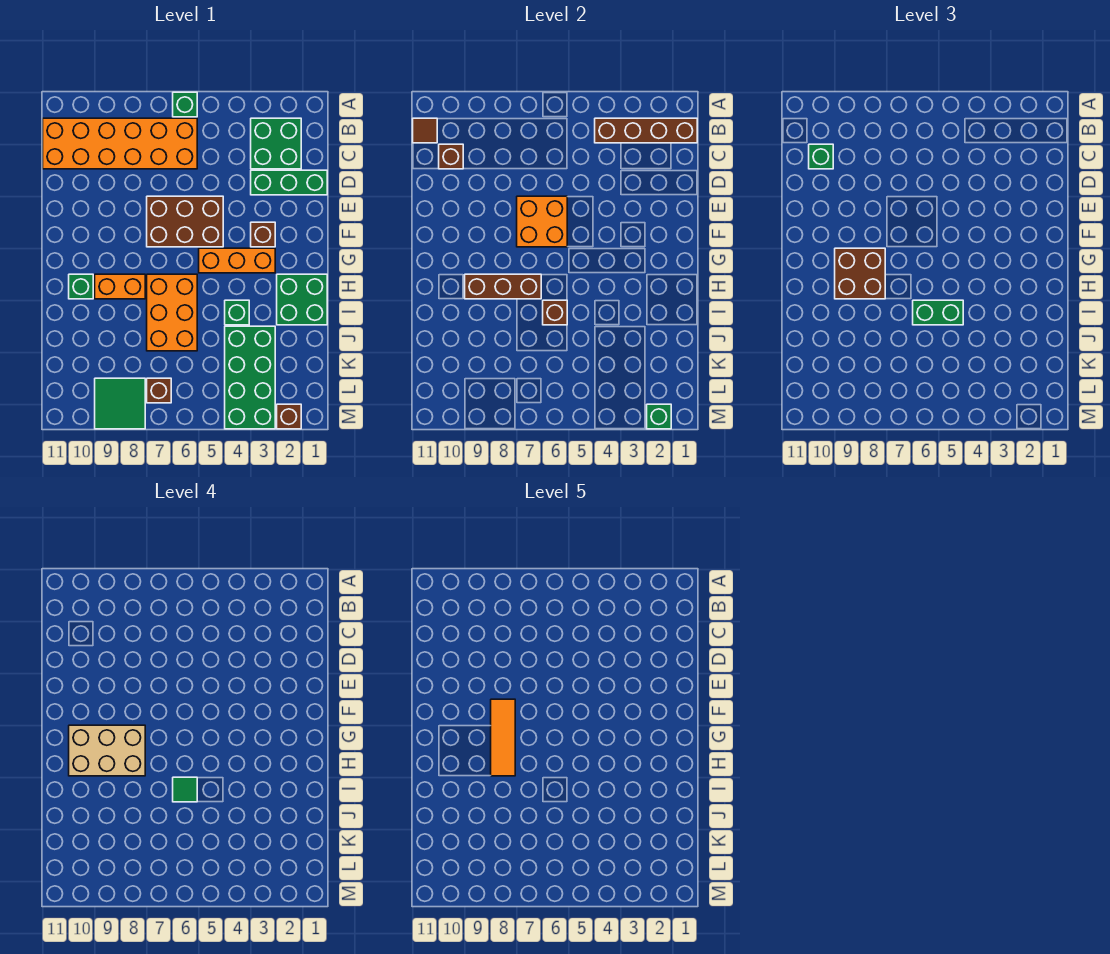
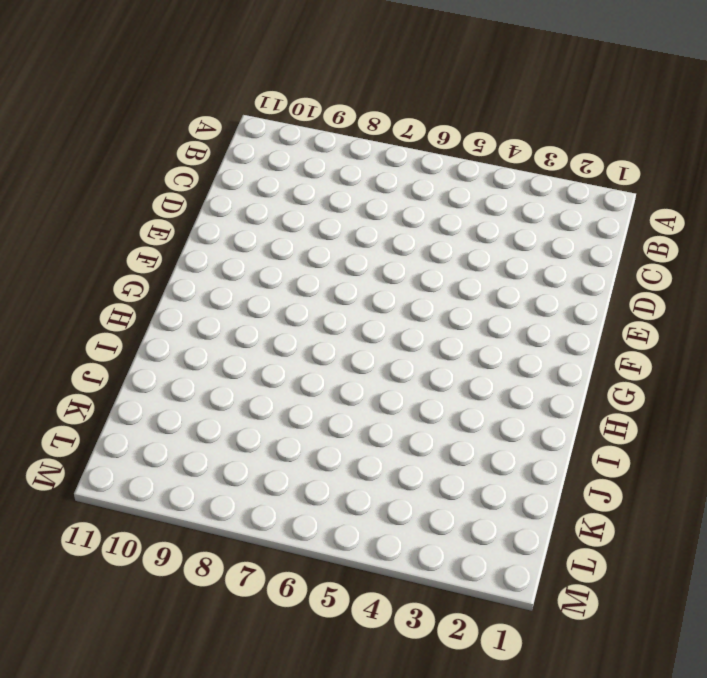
none -> green brick A6 level 1
none -> green brick B2:C3 level 1
none -> orange brick B6:C11 level 1

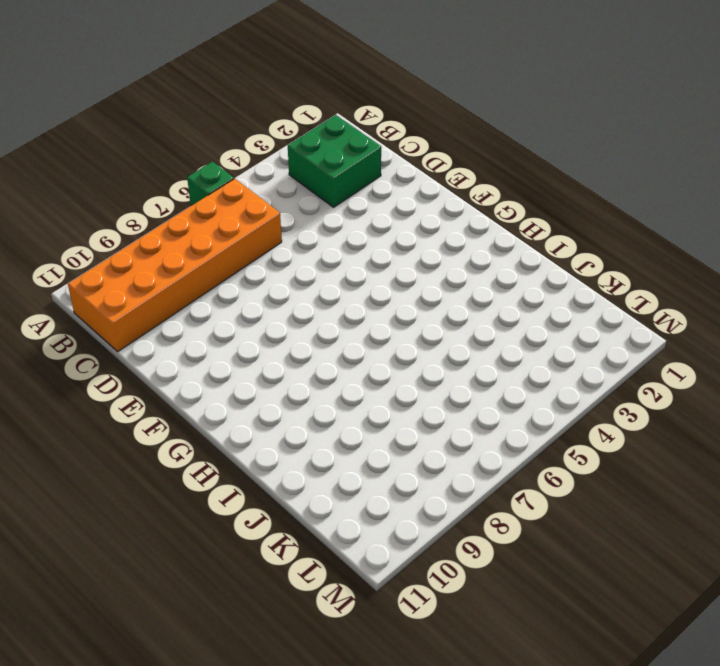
none -> green brick D1:D3 level 1
none -> brown brick E5:F7 level 1
none -> brown brick F3 level 1

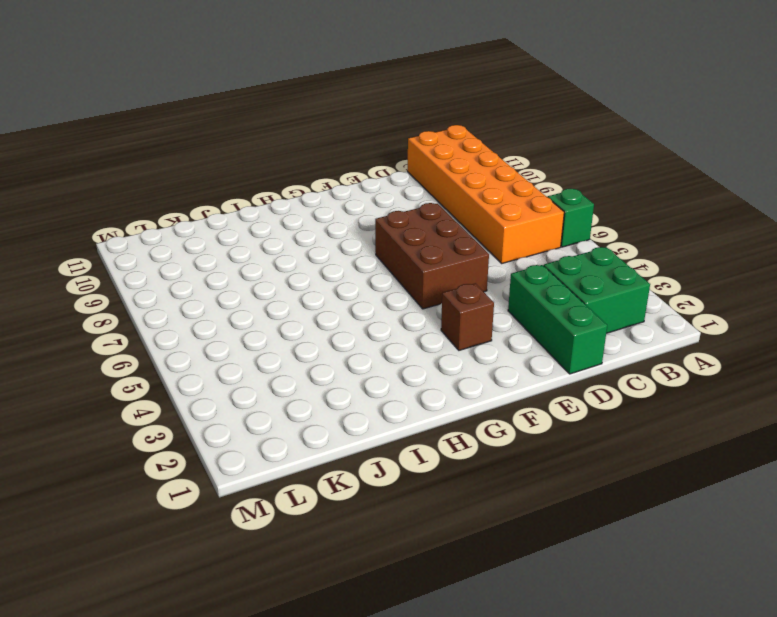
none -> orange brick G3:G5 level 1
none -> green brick H1:I2 level 1
none -> orange brick H6:J7 level 1

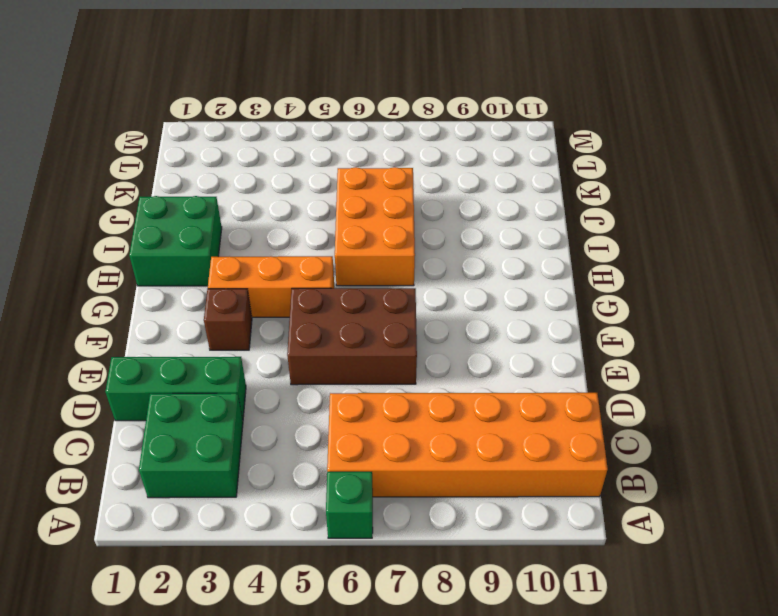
none -> orange brick H8:H9 level 1
none -> green brick H10 level 1
none -> green brick I4 level 1

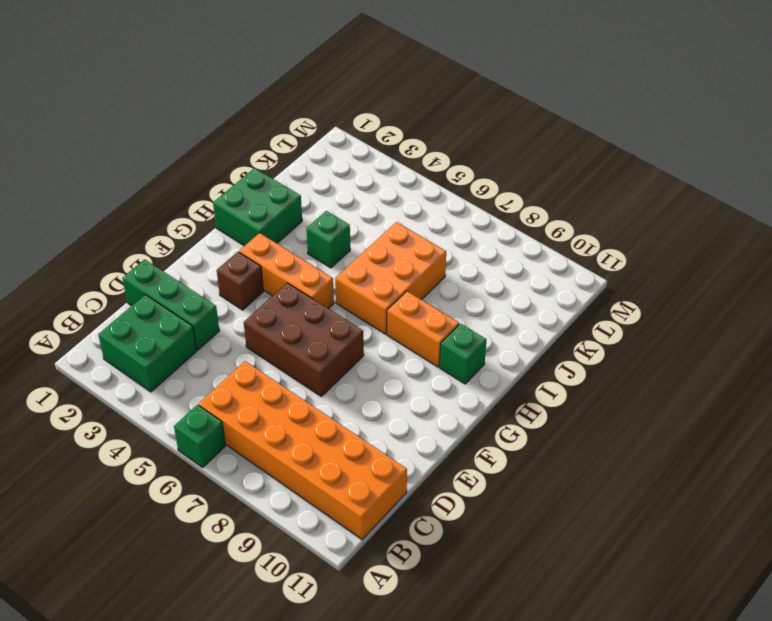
none -> green brick J3:M4 level 1
none -> brown brick L7 level 1
none -> green tile L8:M9 level 1

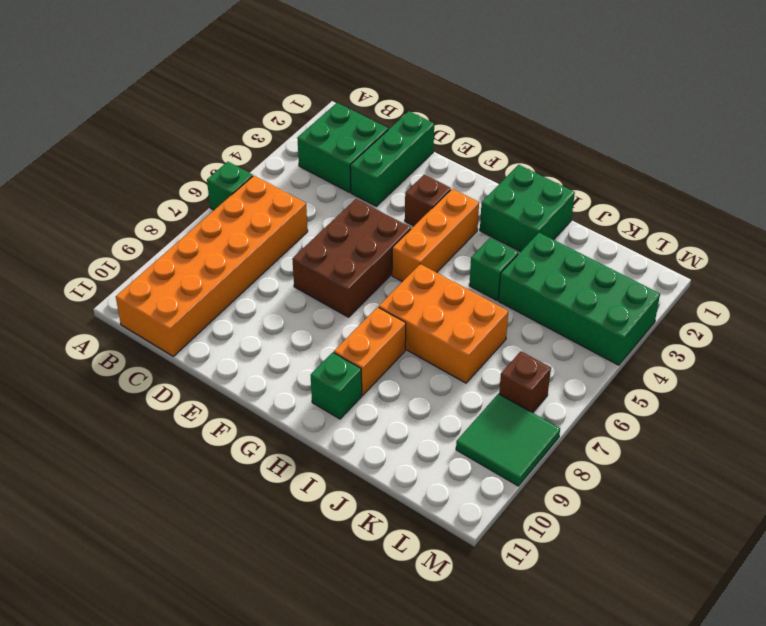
none -> brown brick M2 level 1
none -> brown brick B1:B4 level 2
none -> brown tile B11 level 2

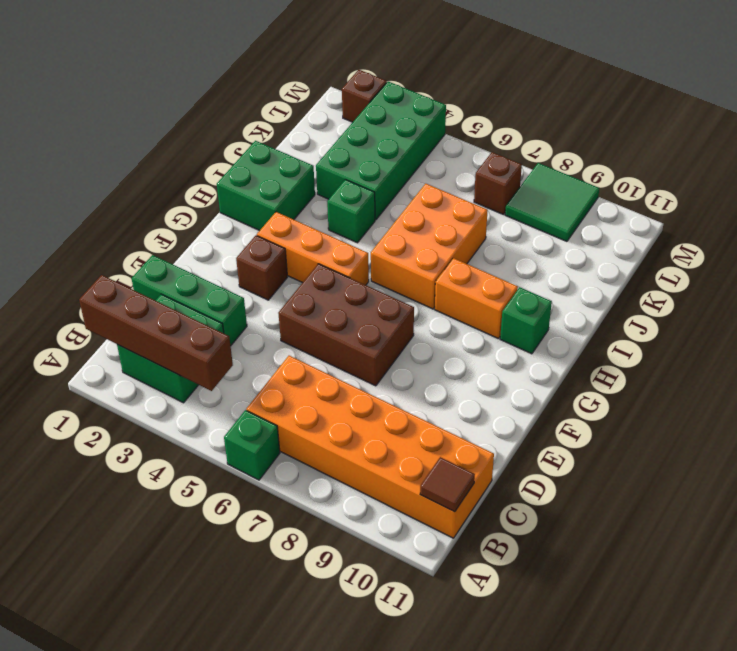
none -> brown brick C10 level 2
none -> orange brick E6:F7 level 2
none -> brown brick H7:H9 level 2

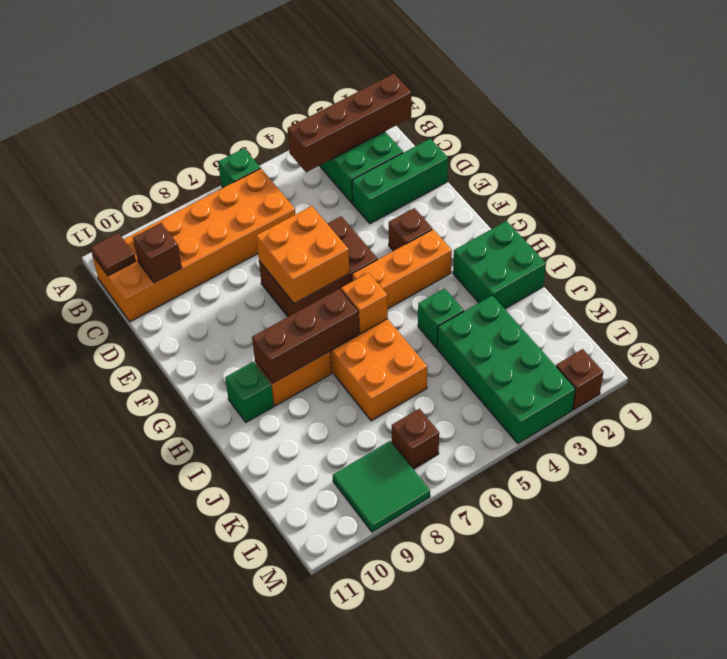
orange brick H6 level 2 -> none
none -> brown brick I6 level 2
none -> green brick M2 level 2
none -> green brick C10 level 3

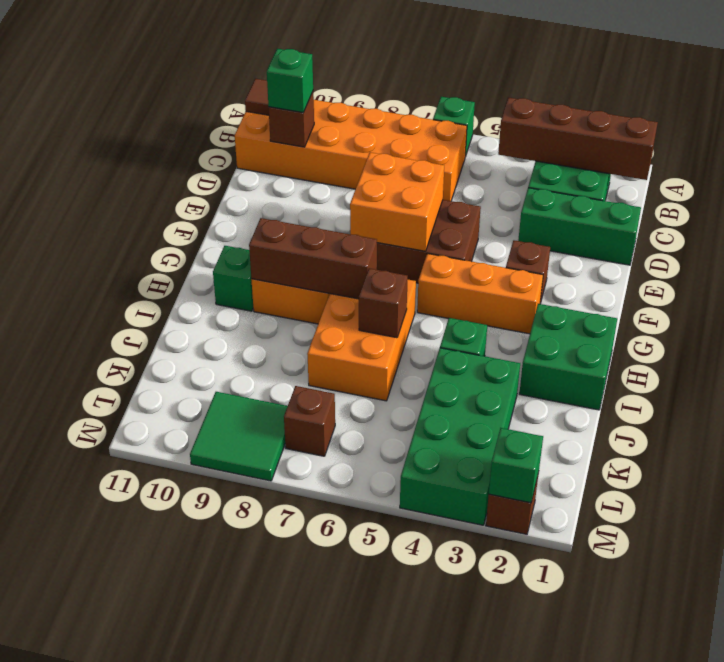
none -> brown brick G8:H9 level 3
none -> green brick I5:I6 level 3
none -> tan brick G8:H10 level 4

